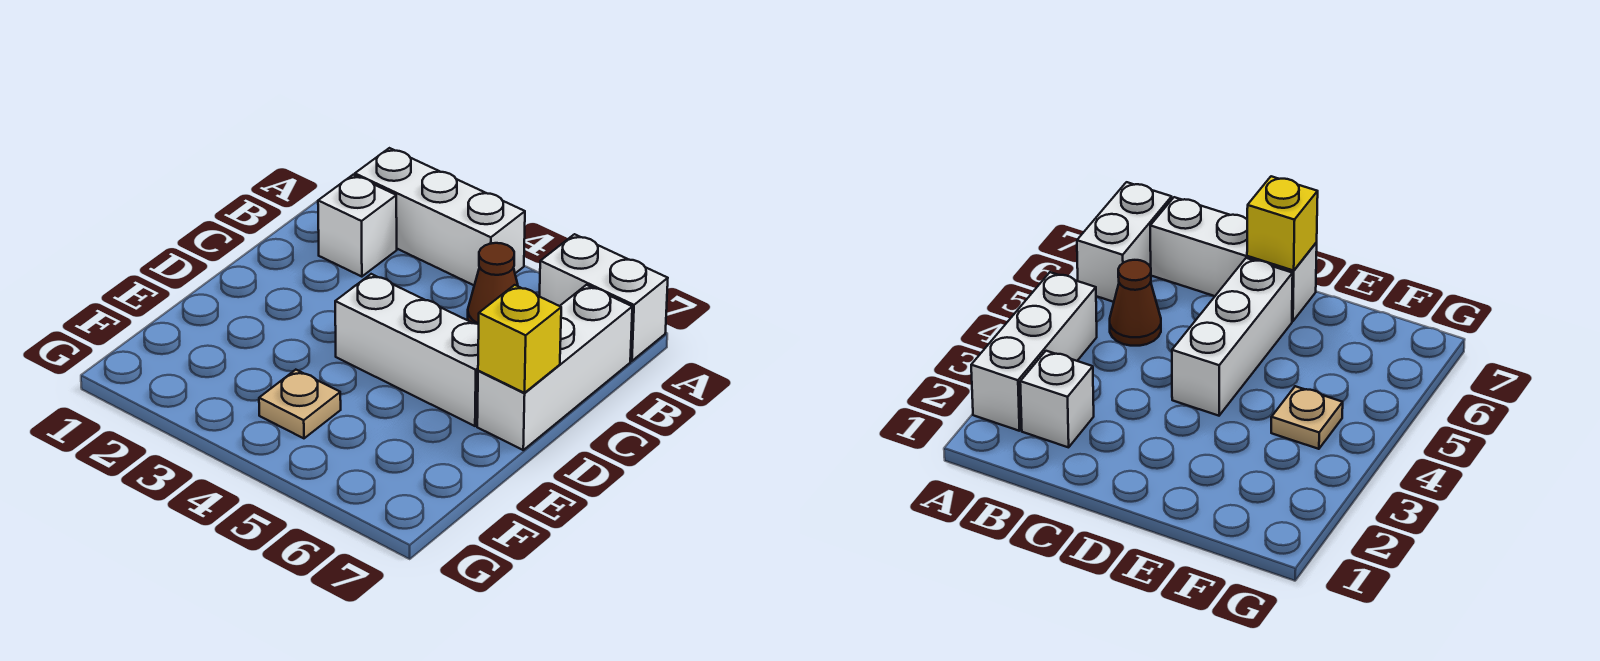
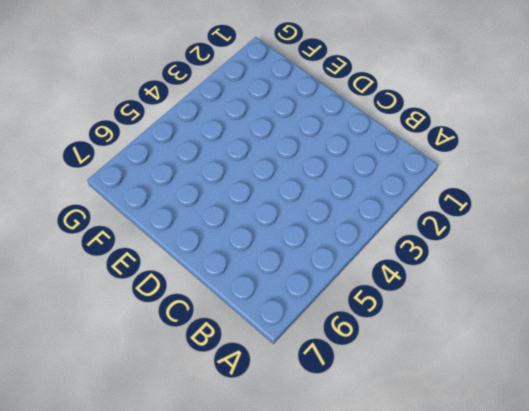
none -> white brick A2:A4 level 1
none -> white brick A6:A7 level 1

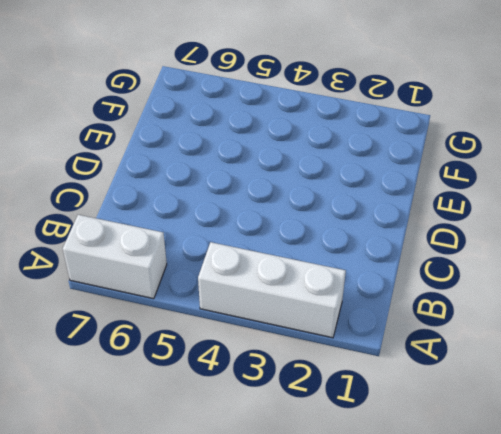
none -> white brick B2 level 1
none -> brown cone B5 level 1

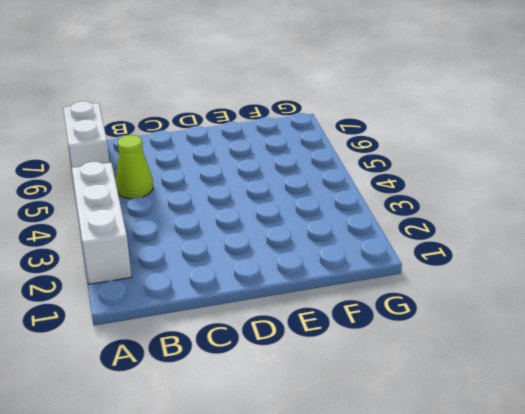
lime cone B5 level 1 -> brown cone B5 level 1
none -> white brick B2 level 1
none -> white brick B7:D7 level 1

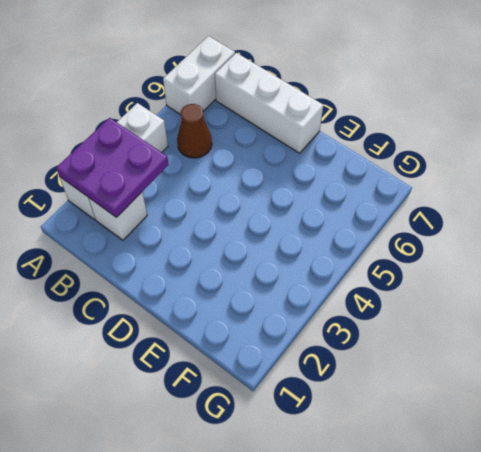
purple plate A2:B3 level 2 -> none
none -> white brick D4:D6 level 1
none -> tan plate F4 level 1

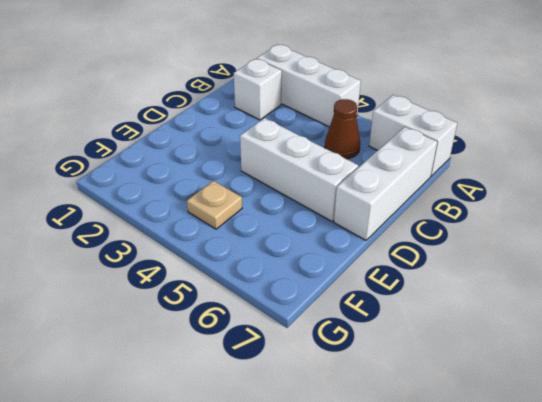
none -> yellow brick D7 level 2

